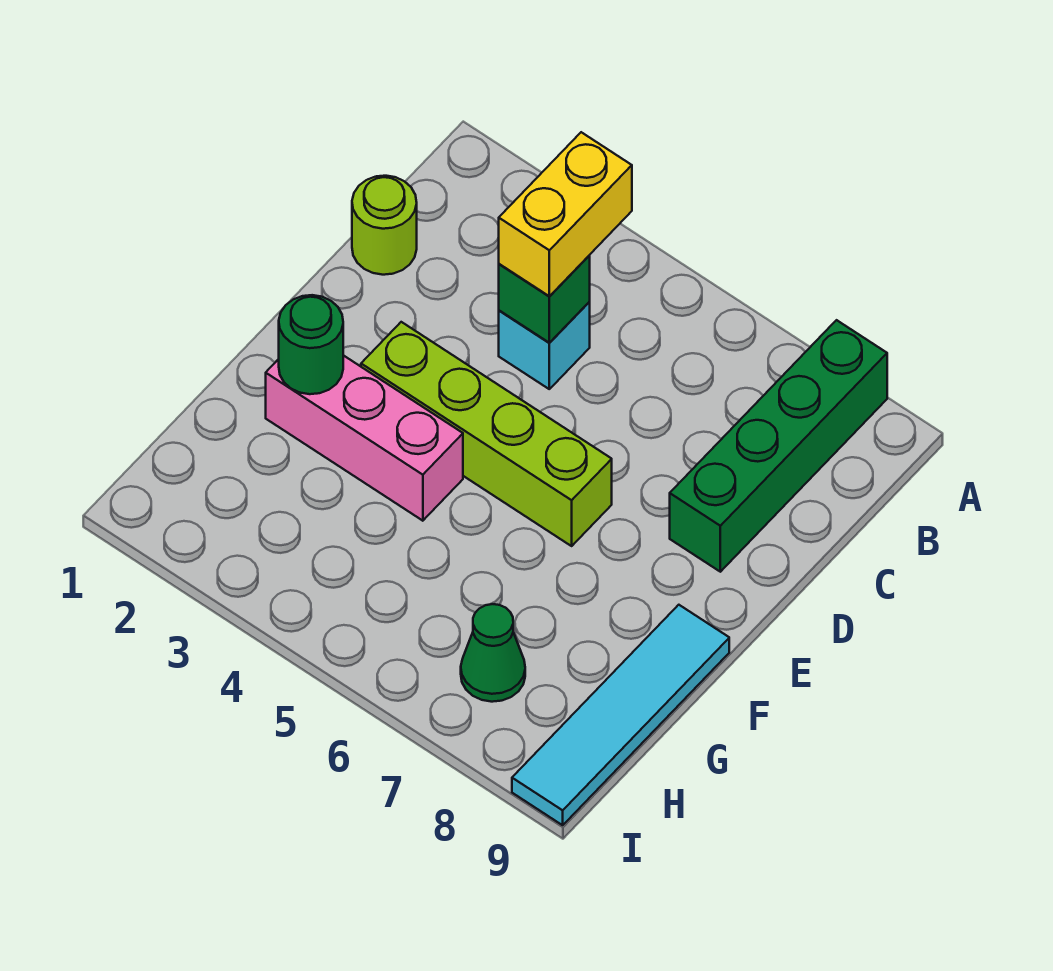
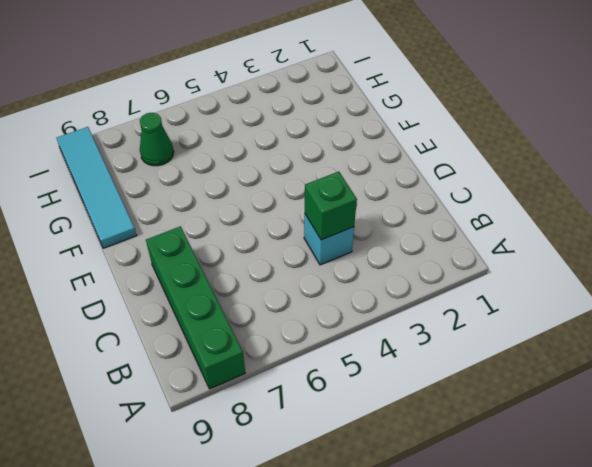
none -> lime round brick C1 level 1
none -> lime brick E3:E6 level 1

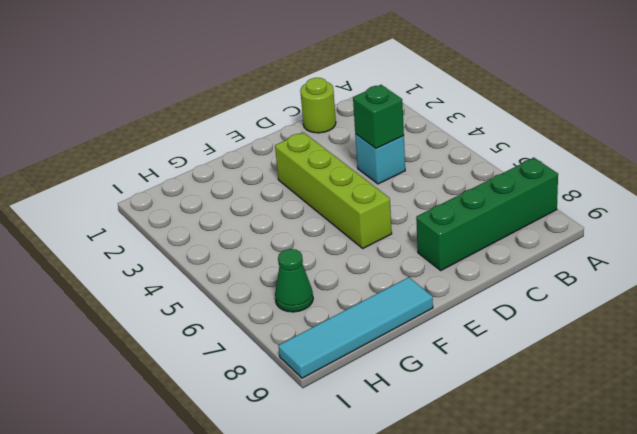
none -> pink brick F2:F4 level 1
none -> green round brick F2 level 2

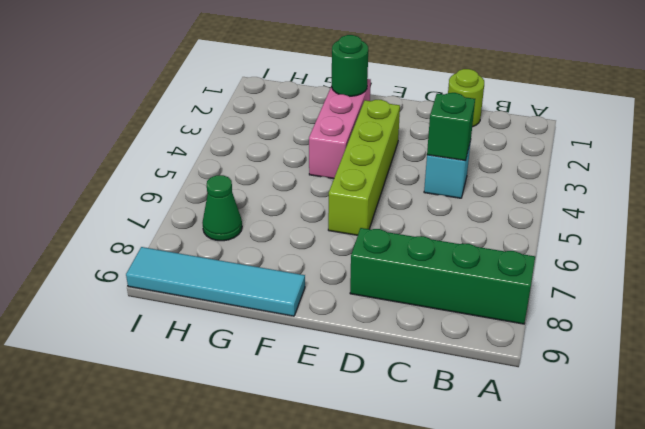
none -> yellow brick B4:C4 level 3

